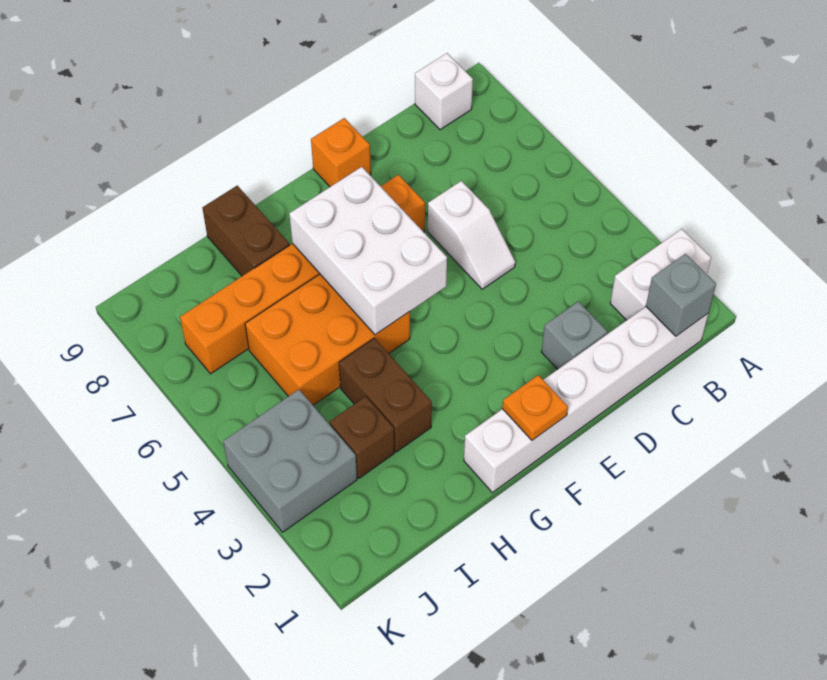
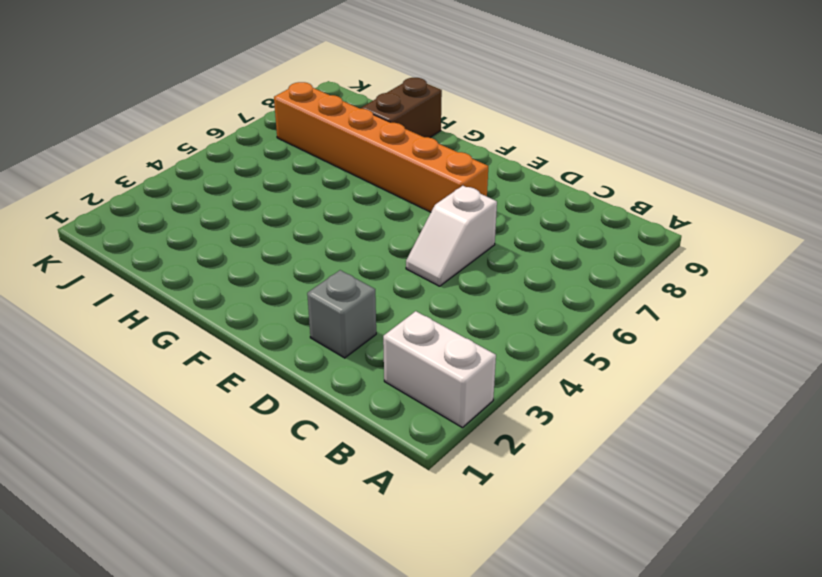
none -> white brick B1:G1 level 1
none -> white brick B9 level 1
none -> orange brick E9 level 1

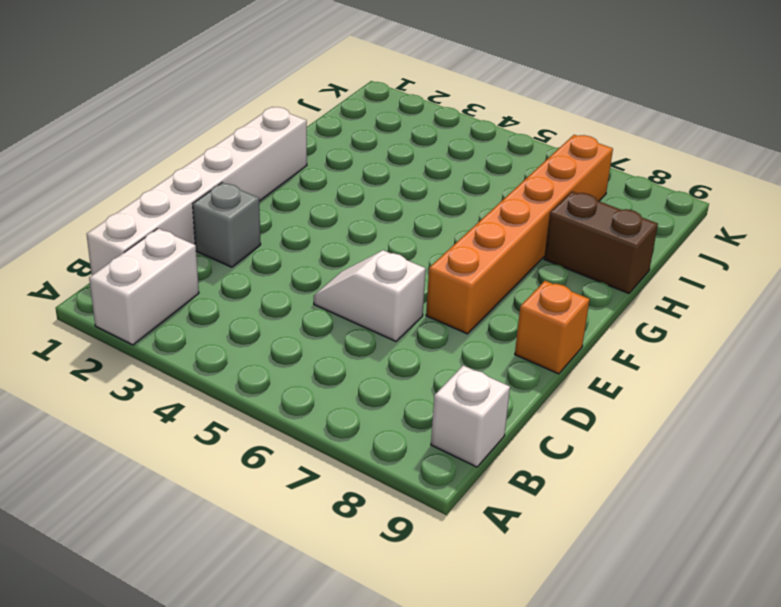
none -> orange brick G5:I6 level 1
none -> brown brick H3:H4 level 1
none -> brown brick I3 level 1

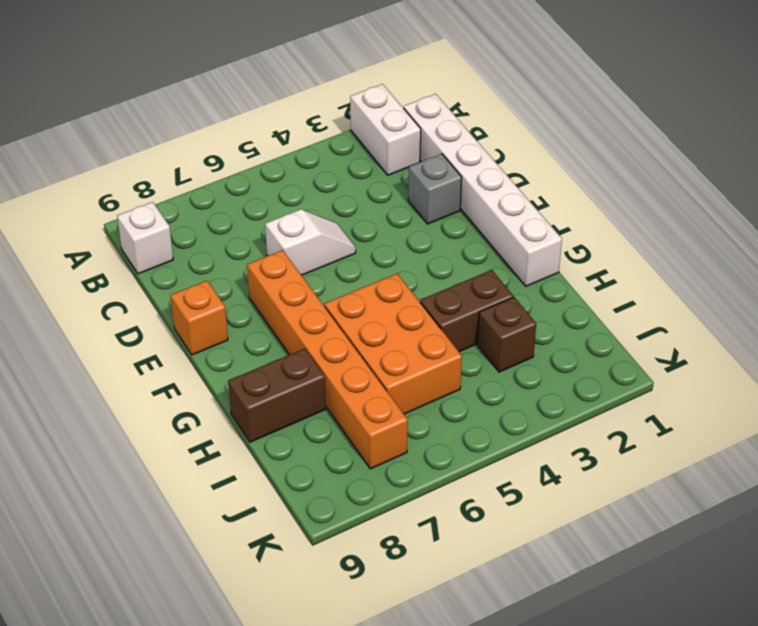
none -> grey brick J3:K4 level 1
none -> grey brick B1 level 2
none -> orange plate F1 level 2

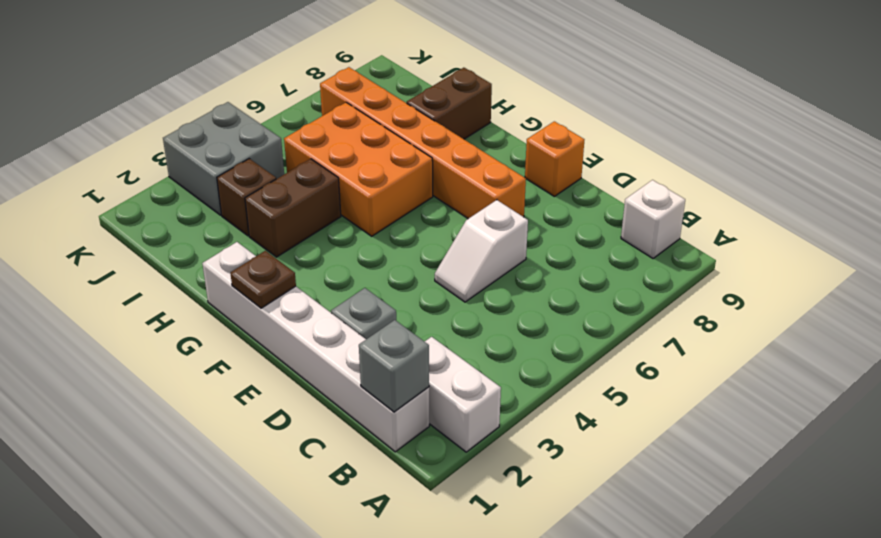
brown plate F1 level 2 -> orange plate F1 level 2
none -> white brick F5:G7 level 2

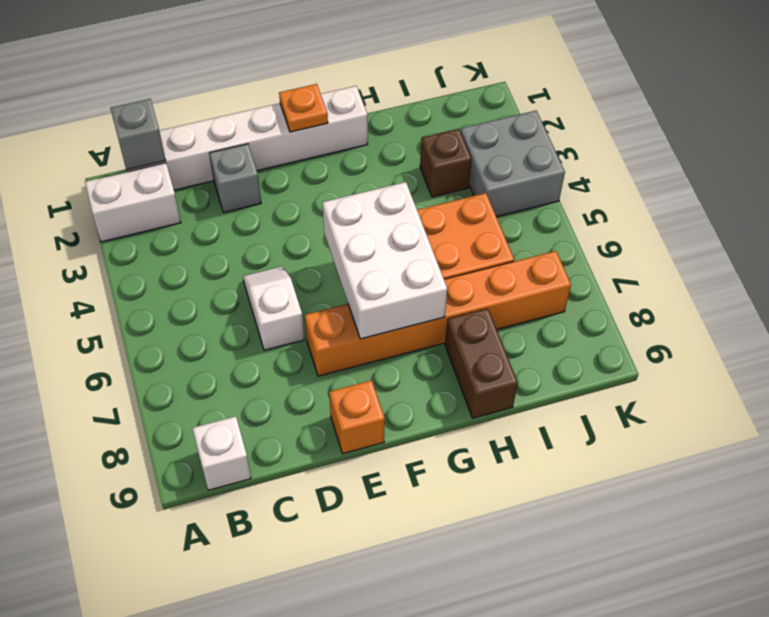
none -> brown brick H3:H4 level 1

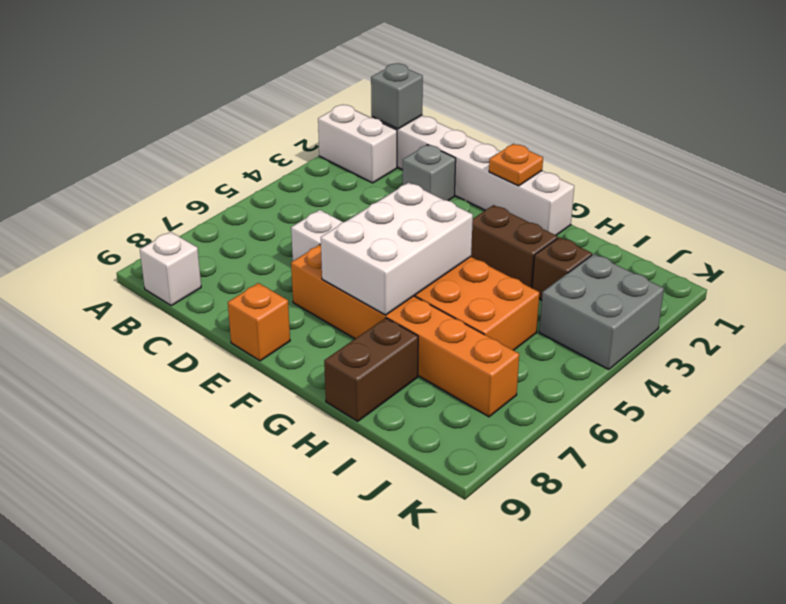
brown brick G3:H3 level 1 -> brown brick H3:H4 level 1

